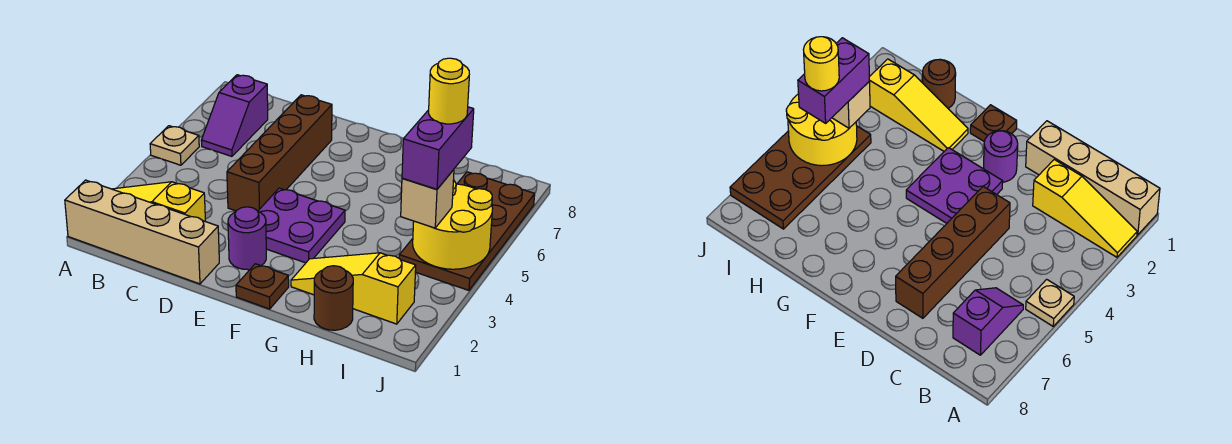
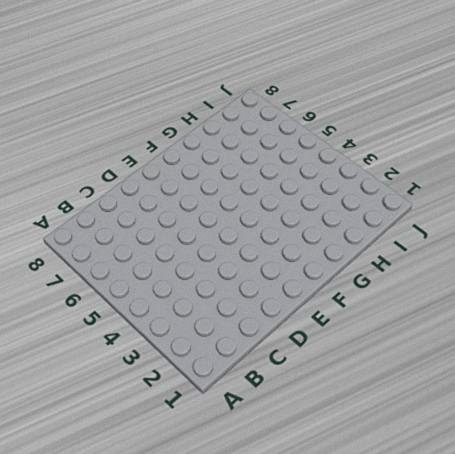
none -> tan brick A1:D1 level 1
none -> yellow slope A2:C2 level 1 top C
none -> tan plate A5 level 1

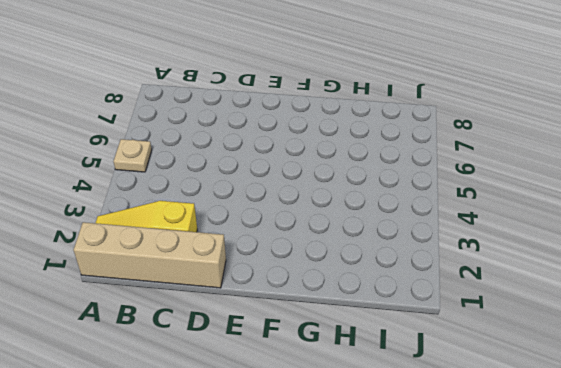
none -> purple slope B6:B7 level 1 top 7
none -> brown brick D4:D7 level 1
none -> purple round brick E2 level 1

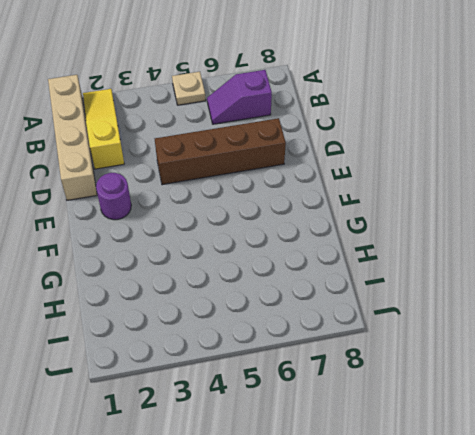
none -> purple plate E3:F4 level 1
none -> brown plate F1 level 1
none -> yellow slope G2:I2 level 1 top I

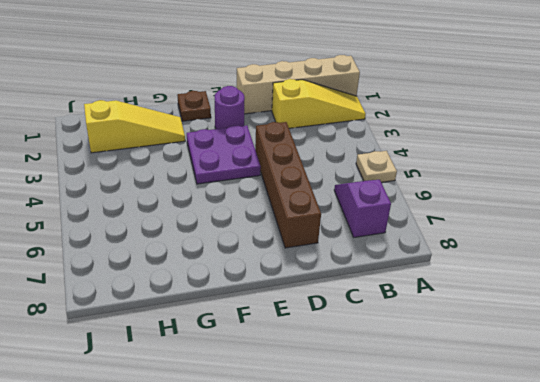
none -> brown round brick H1 level 1
none -> brown plate I4:J7 level 1
none -> yellow round brick I4:J5 level 2

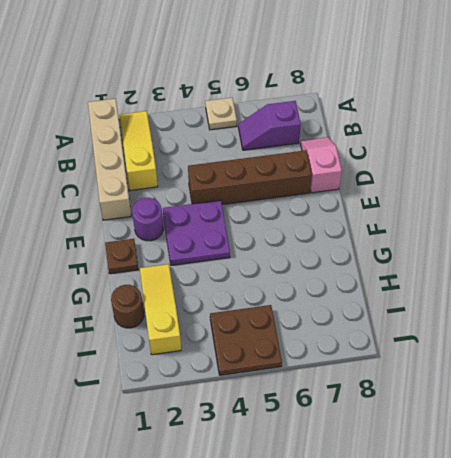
pink slope C8:D8 level 1 top D -> none
brown plate I4:J5 level 1 -> brown plate I4:J7 level 1
none -> yellow round brick I4:J5 level 2
none -> tan brick I4 level 3
none -> purple brick I4:I5 level 4

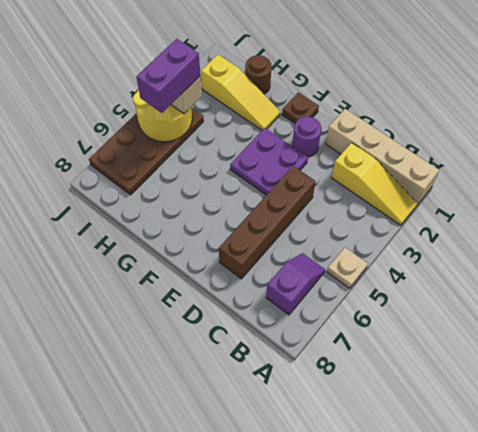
none -> yellow round brick I5 level 5

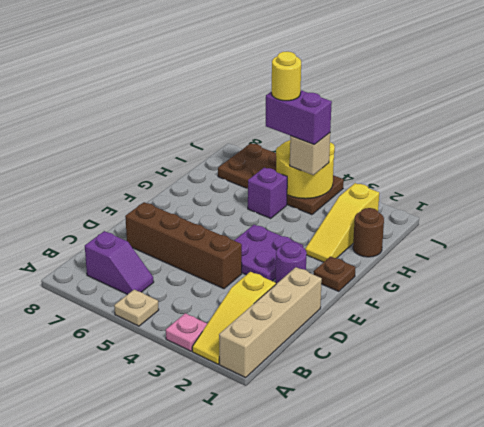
pink plate A3 level 1 -> none
purple brick H5 level 1 -> none

